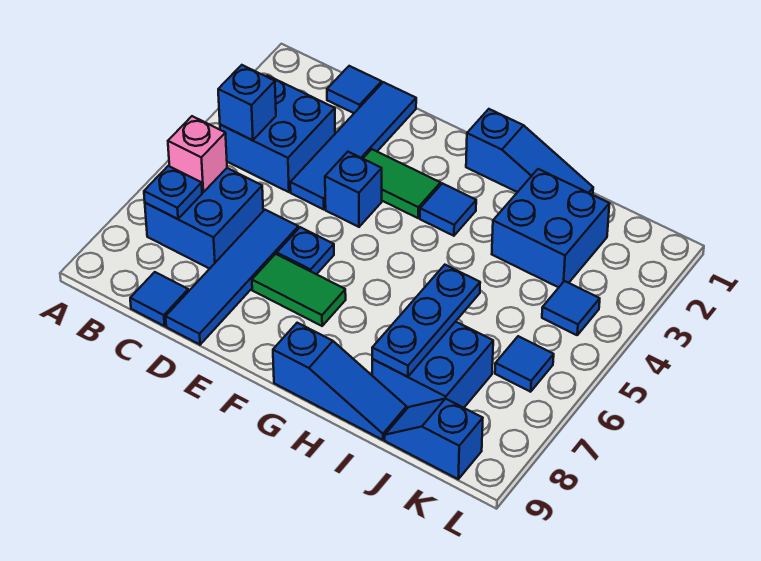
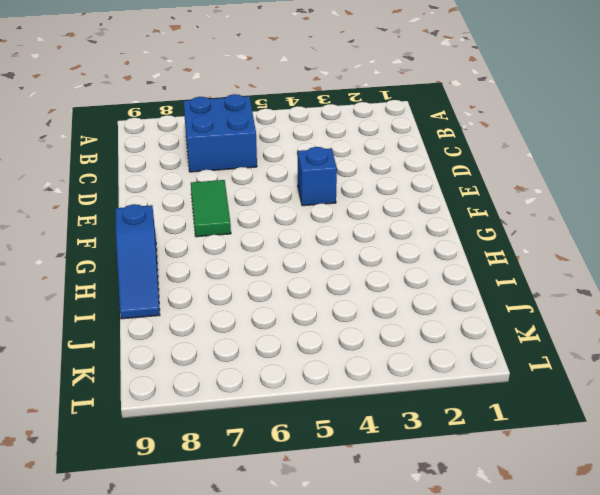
none -> blue brick B3:C4 level 1
none -> blue tile C1 level 1
none -> blue tile C9 level 1

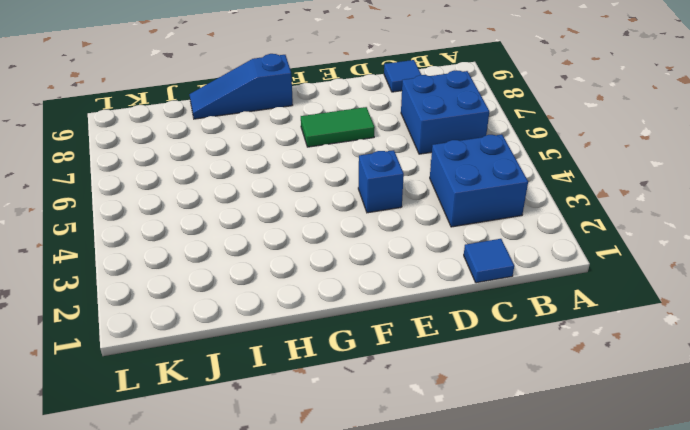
none -> blue tile D1:D4 level 1
none -> blue tile D6:D9 level 1
none -> green tile E3:F3 level 1

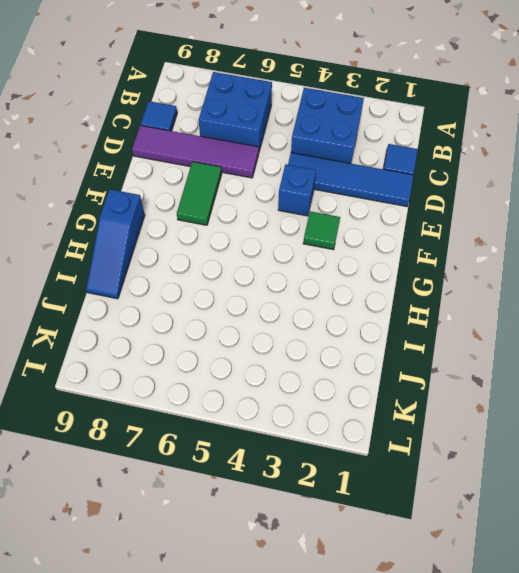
purple tile D6:D9 level 1 -> blue tile D6:D9 level 1
green tile F3 level 1 -> green tile E3:F3 level 1
none -> blue plate E6 level 1
none -> blue slope G1:I1 level 1 top G
none -> blue tile G3 level 1

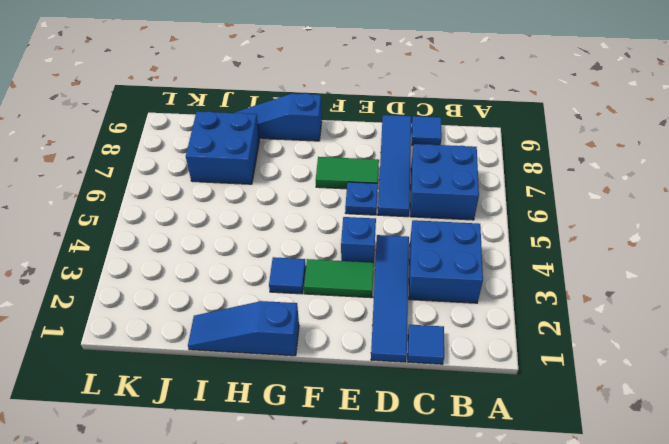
none -> blue brick I2:J3 level 1
none -> blue slope J9:K9 level 1 top K
none -> blue tile K4 level 1

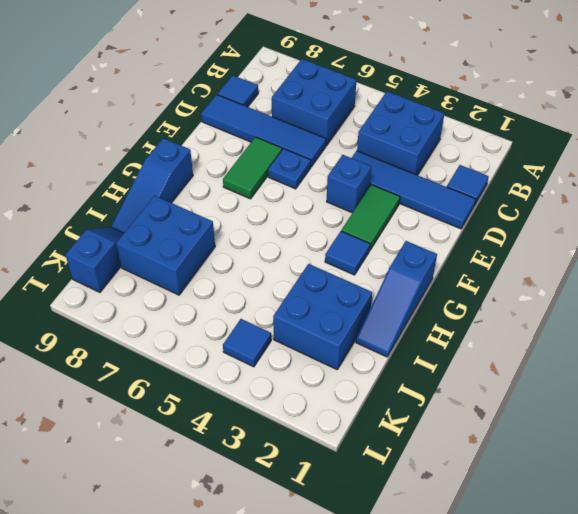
none -> blue tile K6 level 1
none -> blue brick B4 level 2
none -> pink brick B6 level 2

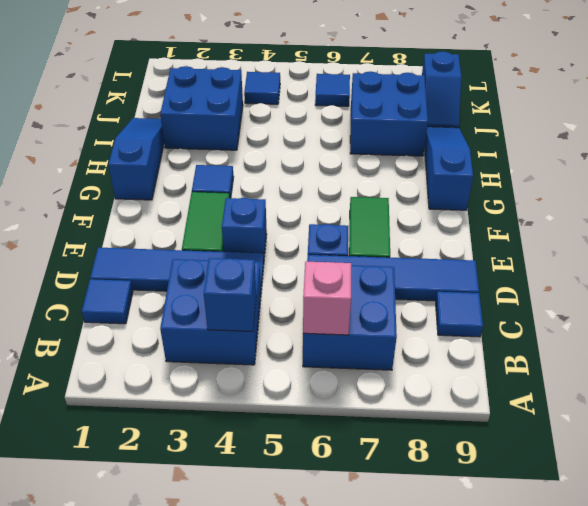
none -> blue plate B7 level 2
none -> blue plate I6:I8 level 2

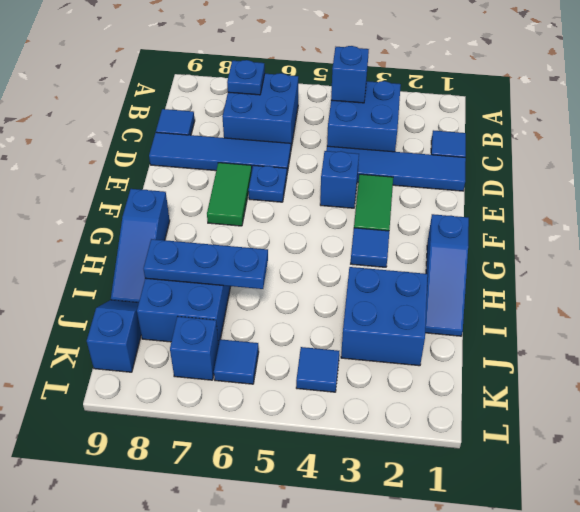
blue brick K7 level 1 -> none
none -> pink brick B6 level 2

